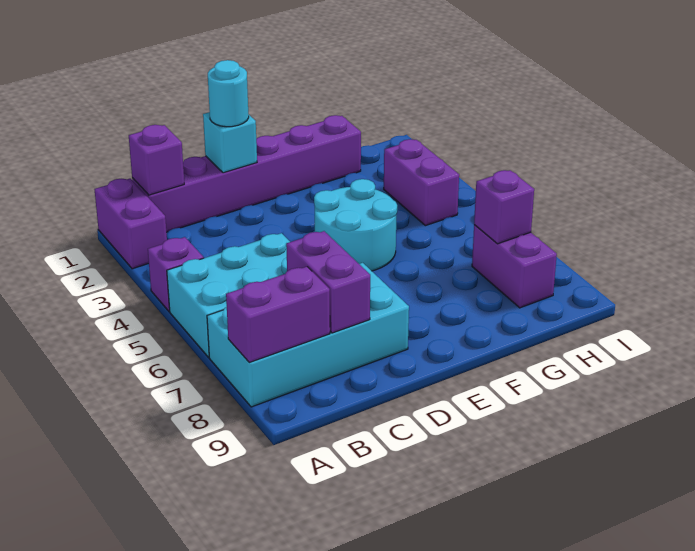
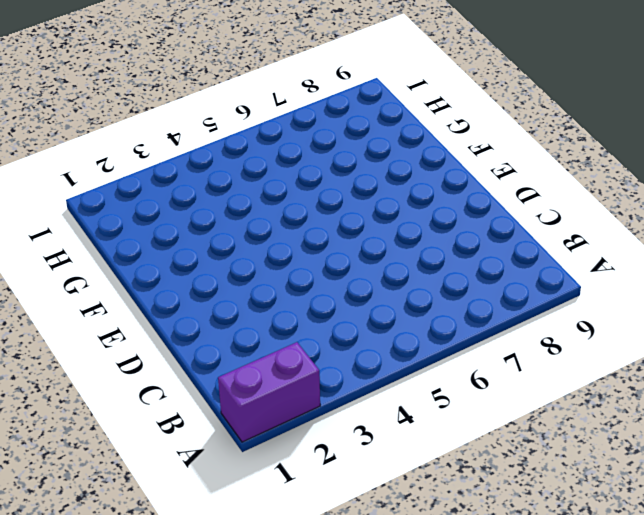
none -> purple brick A4 level 1
none -> cyan brick A5:C6 level 1
none -> cyan brick A7:D8 level 1

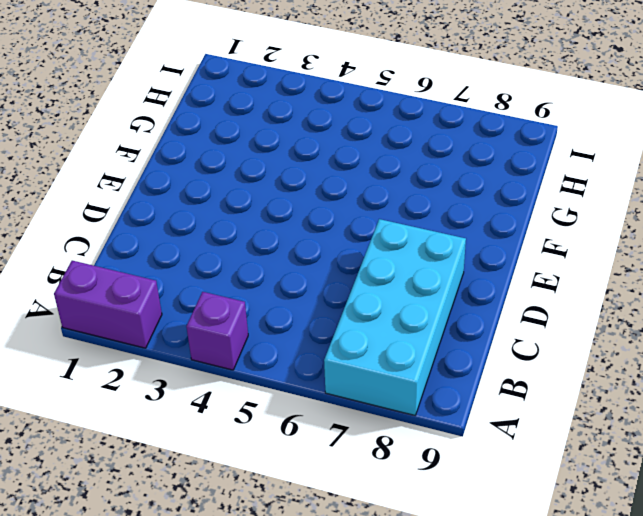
none -> cyan brick A5:C6 level 1
none -> purple brick B1:G1 level 1
none -> cyan round brick E4:F5 level 1

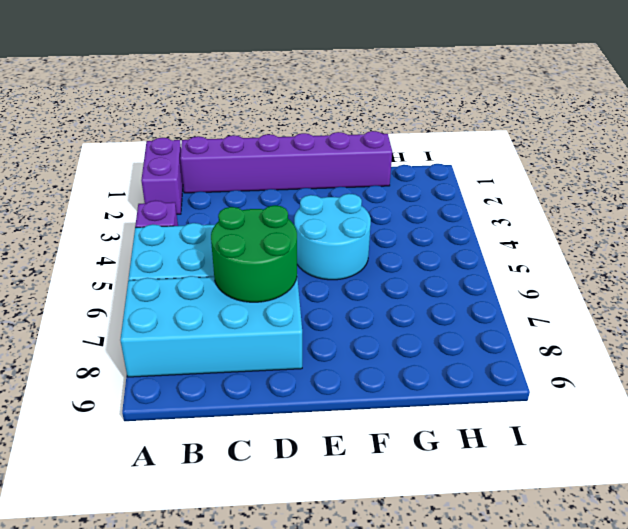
green round brick C6:D7 level 2 -> purple brick C7:C8 level 2
none -> purple brick H3:H4 level 1
none -> purple brick H7:H8 level 1
none -> purple brick A8:B8 level 2

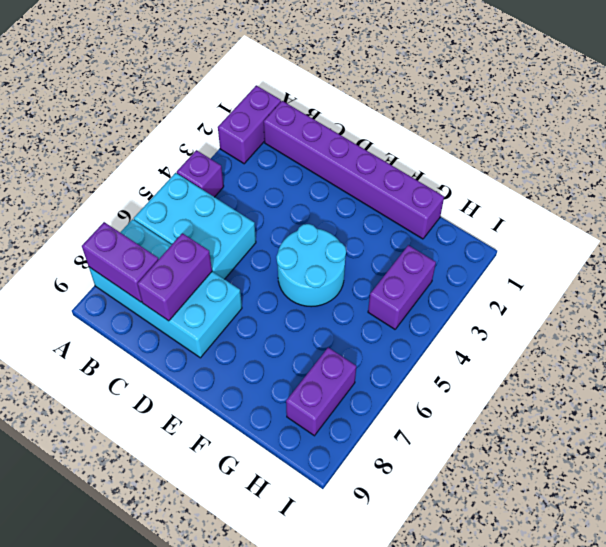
none -> purple brick B1 level 2
none -> cyan brick D1 level 2
none -> purple brick H7 level 2

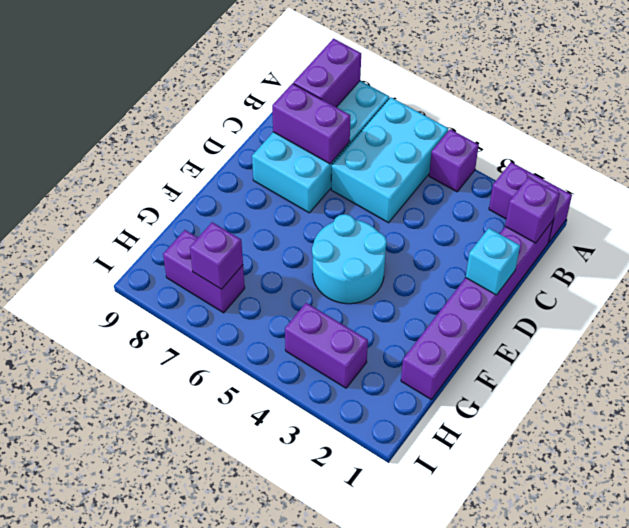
none -> cyan round brick D1 level 3

